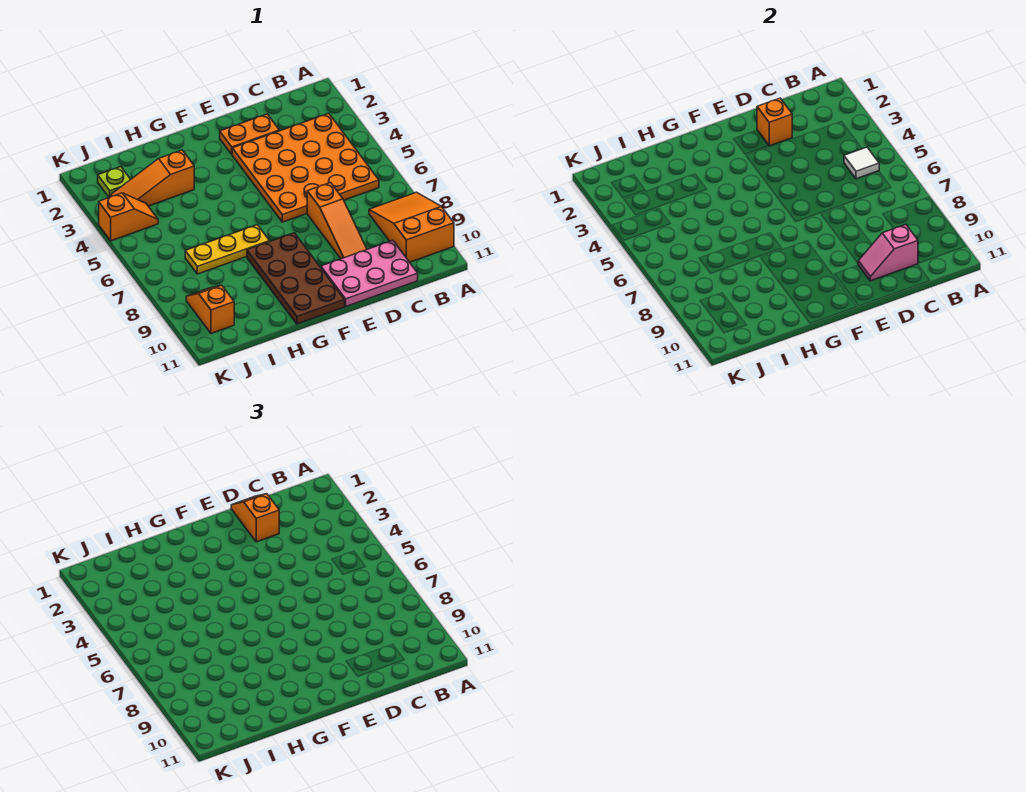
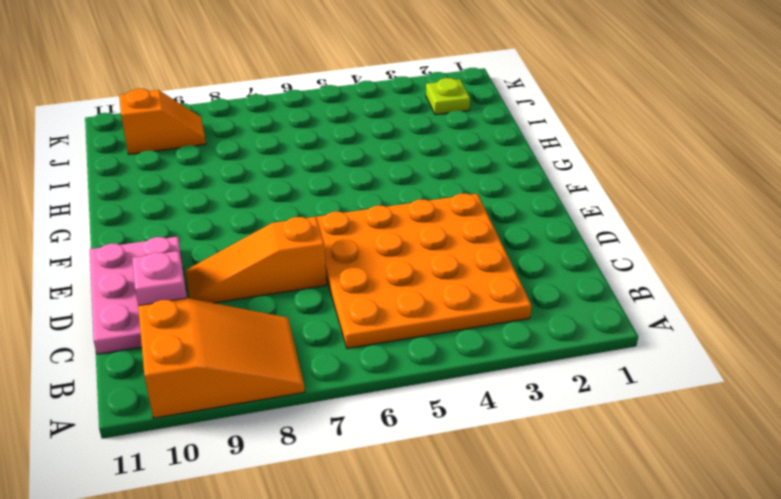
none -> orange plate D2:E2 level 1
none -> brown plate F8:G11 level 1
none -> yellow plate G7:I7 level 1

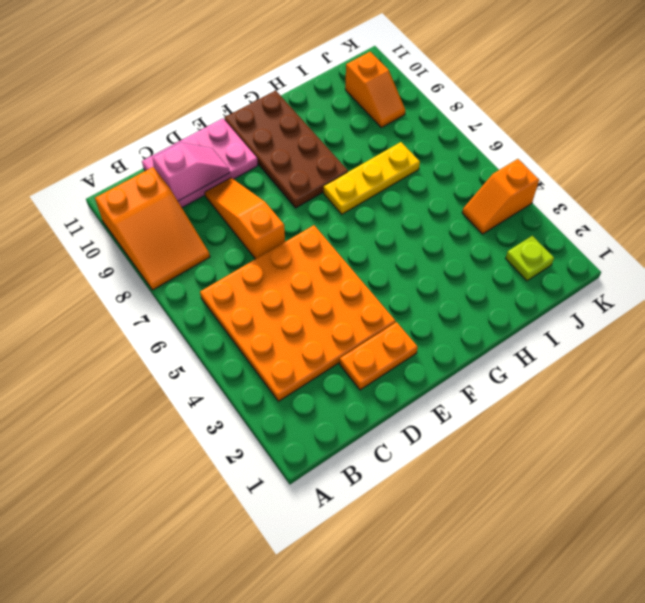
none -> orange slope H3:J3 level 1 top H
none -> white tile B5 level 2
none -> orange brick D2 level 2

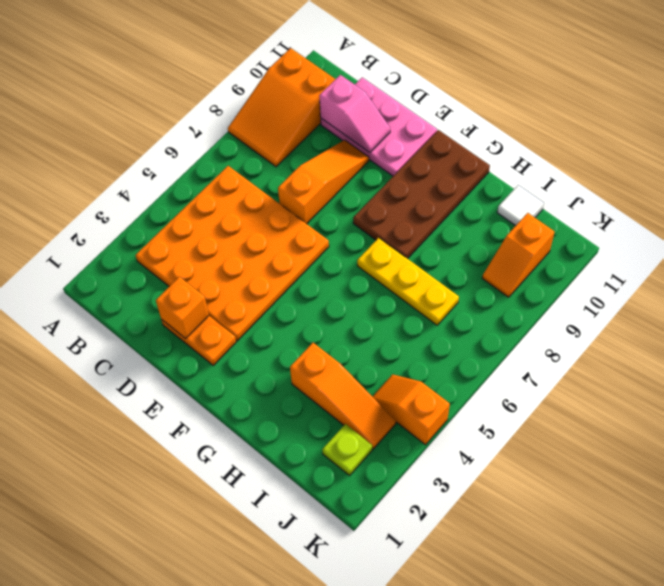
white tile I11 level 1 -> white tile B5 level 2
none -> orange slope D1:D2 level 3 top 2

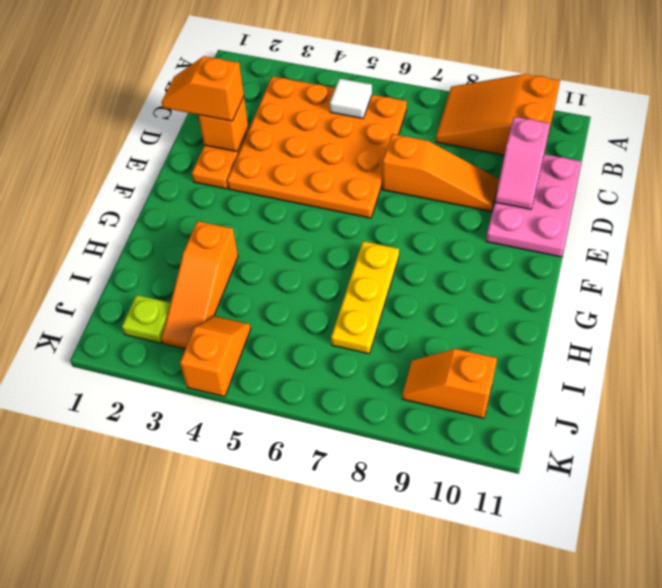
none -> brown plate F8:G11 level 1

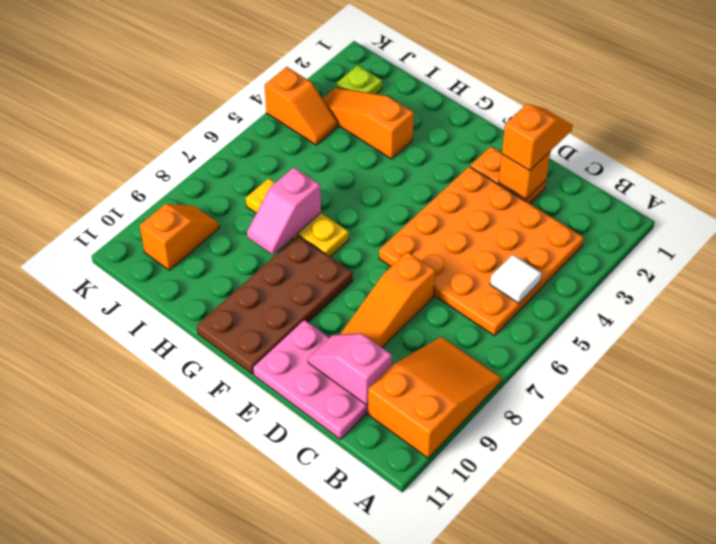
pink slope H7:H8 level 2 top 7 -> none

